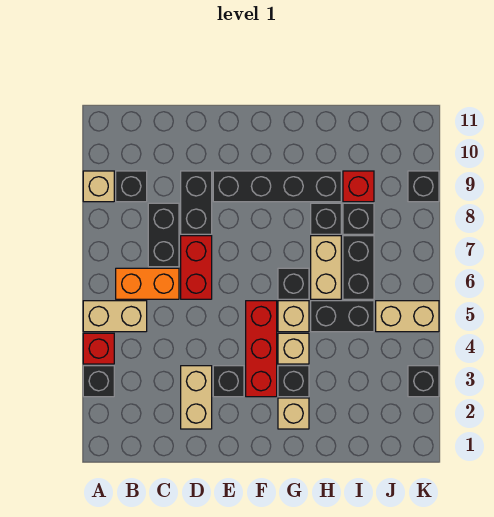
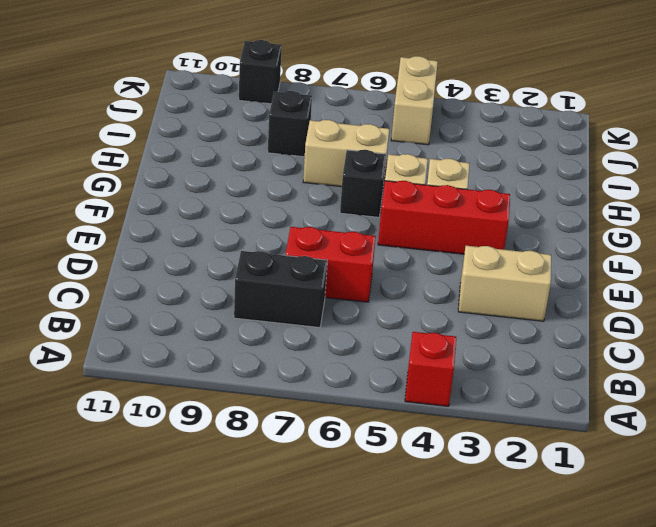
none -> black brick A3 level 1
none -> tan brick A5:B5 level 1
none -> tan brick A9 level 1

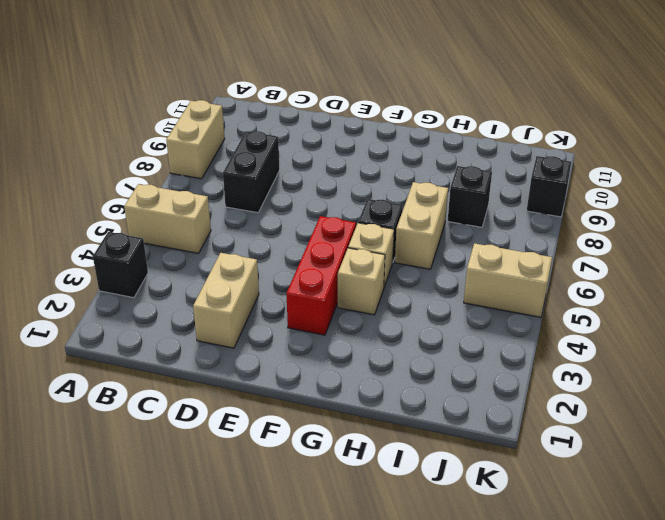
tan brick A8:A9 level 1 -> tan brick A9 level 1
none -> red brick A4 level 1
none -> orange brick B6:C6 level 1
none -> black brick B9 level 1

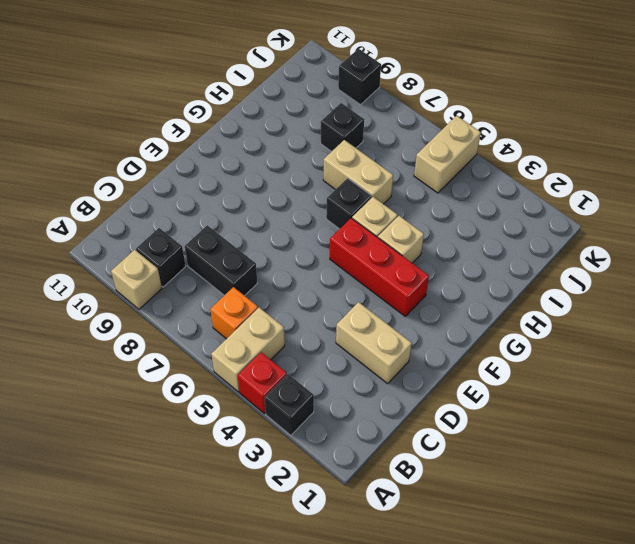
orange brick B6 level 1 -> orange brick B6:C6 level 1
none -> red brick D6:D7 level 1
none -> black brick D8:D9 level 1
none -> black brick E3 level 1

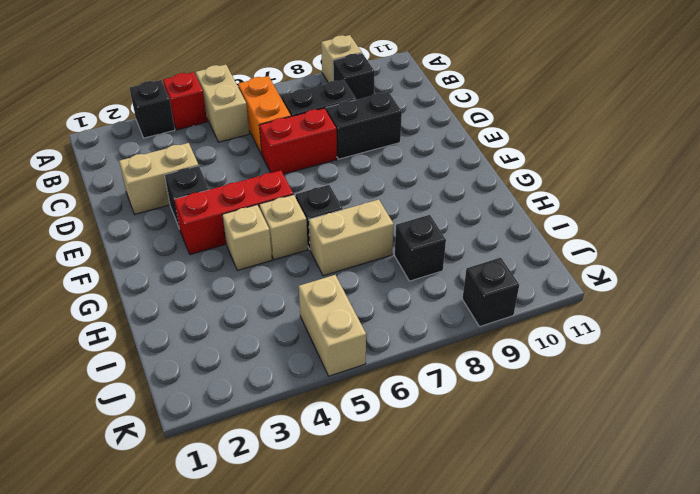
none -> black brick E9:H9 level 1
none -> tan brick G2 level 1
none -> black brick G3 level 1

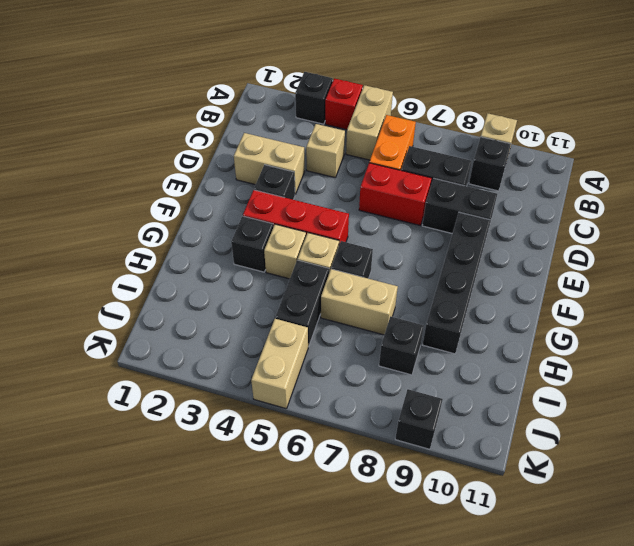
tan brick C4 level 1 -> tan brick G2 level 1
none -> black brick H8 level 1
none -> black brick I6:I7 level 1
none -> red brick I9 level 1

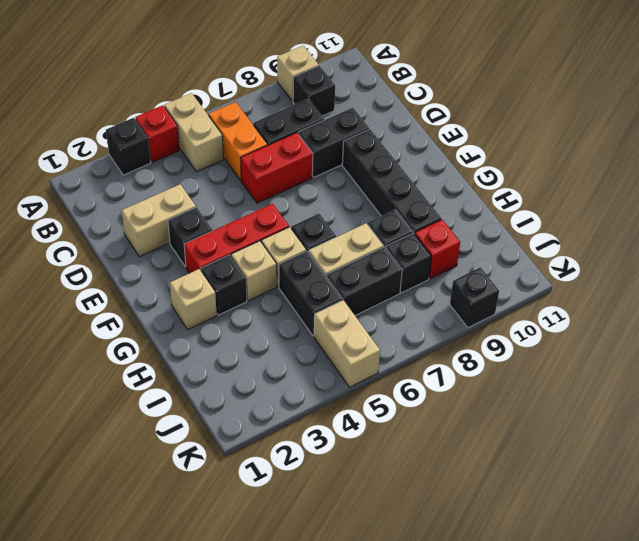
none -> black brick K3 level 1

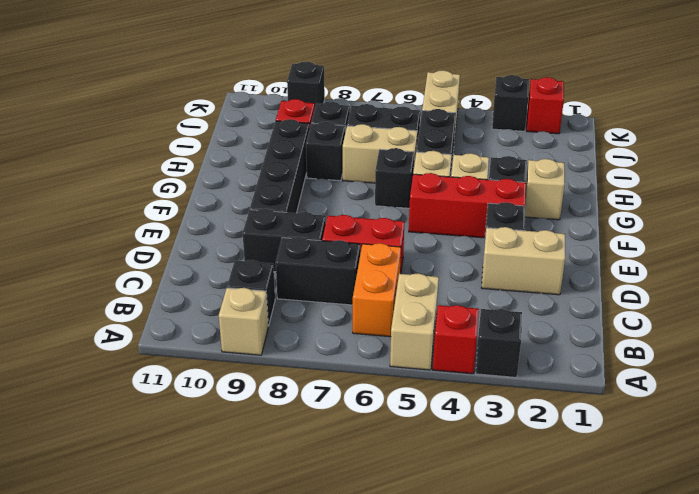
red brick K2 level 1 -> none

